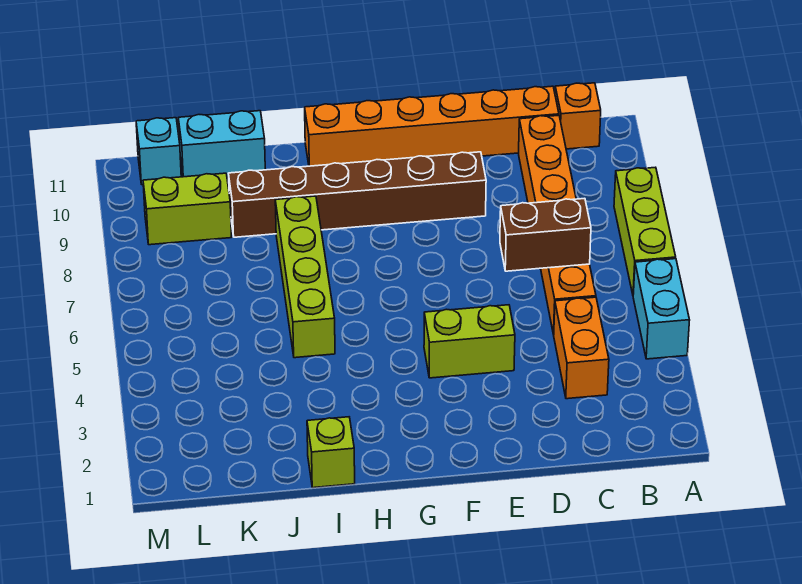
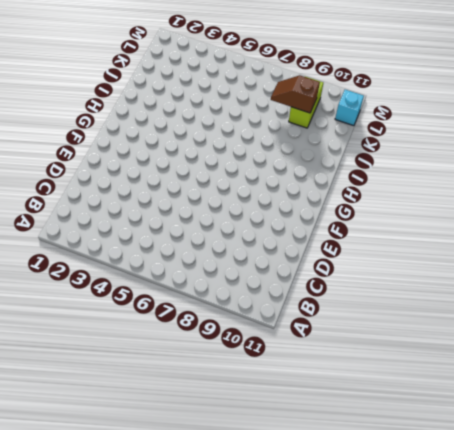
brown slope K8:K9 level 2 top 9 -> none
none -> cyan brick A4:A5 level 1
none -> lime brick A6:A8 level 1
none -> orange brick B11 level 1

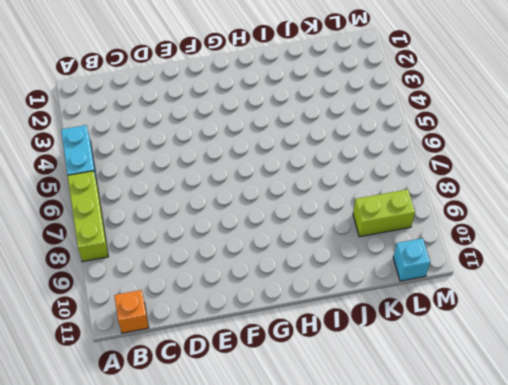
none -> orange brick C3:C4 level 1
none -> orange brick C5:C10 level 1
none -> orange brick C11:H11 level 1

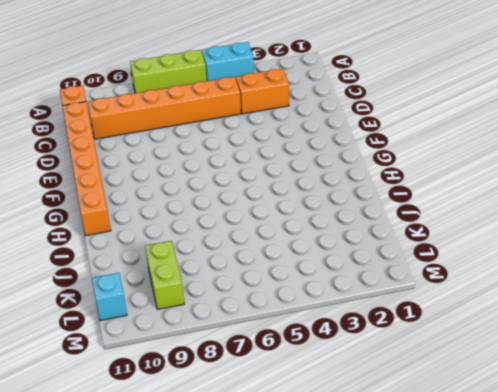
none -> lime brick E4:F4 level 1
none -> brown brick E9:J9 level 1
none -> lime brick I1 level 1

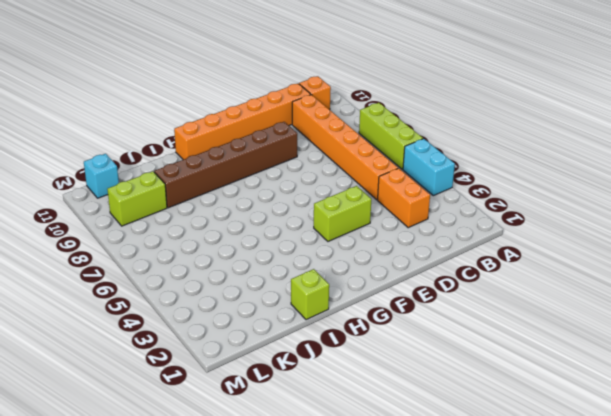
none -> lime brick I5:I8 level 1
none -> cyan brick J11:K11 level 1
none -> brown brick C6:D6 level 2

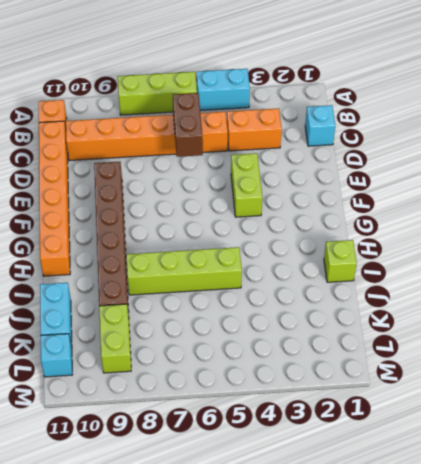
cyan brick C1 level 1 -> none

